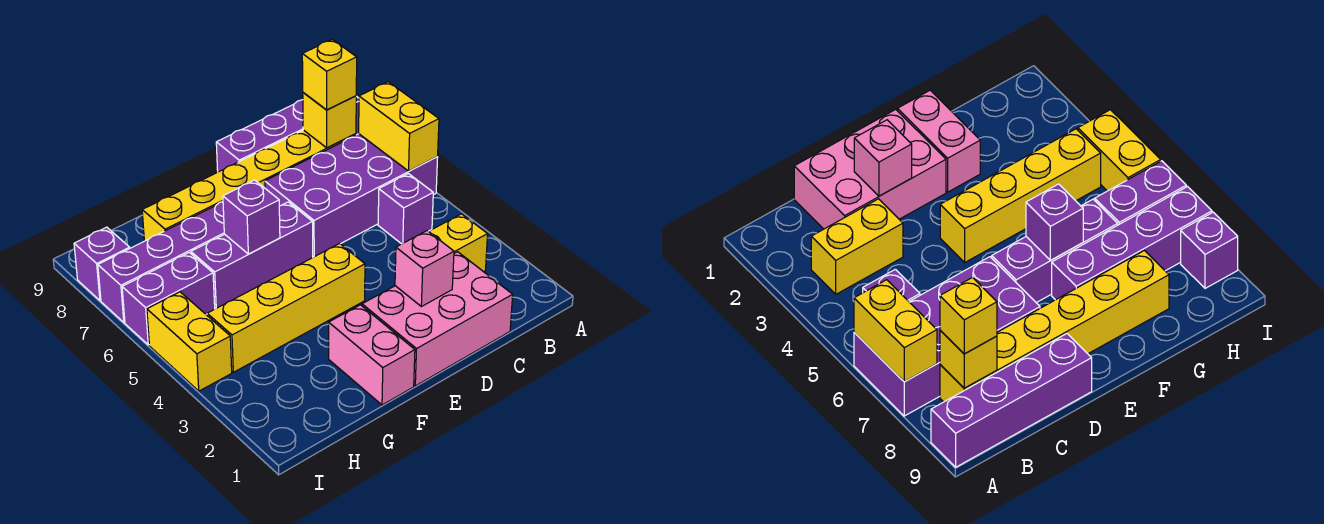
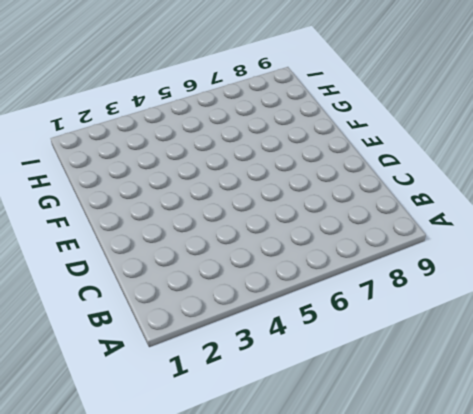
none -> purple brick A6:D7 level 1
none -> purple brick A9:D9 level 1
none -> yellow brick B3:C3 level 1

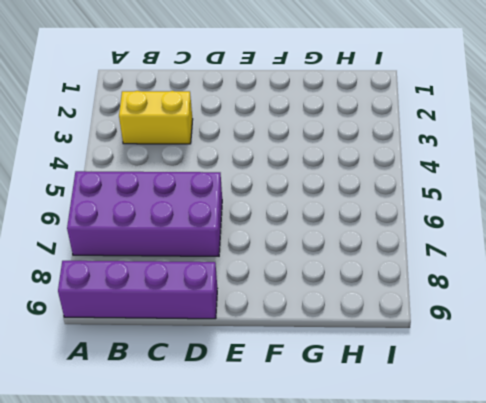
none -> purple brick B5 level 1
none -> yellow brick B8:G8 level 1
none -> pink brick C1:E2 level 1

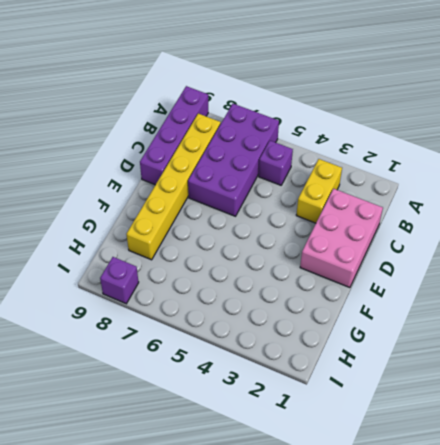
none -> yellow brick E4:H4 level 1
none -> purple brick E6:G6 level 1
none -> pink brick F1:F2 level 1

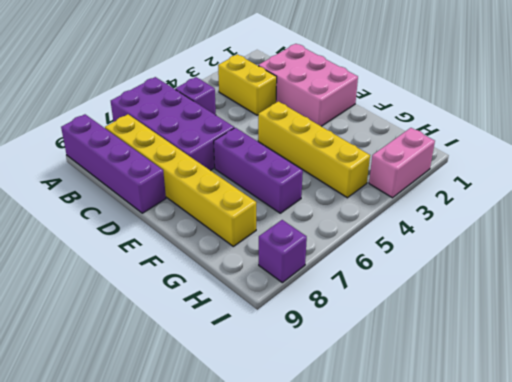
pink brick I2:I3 level 1 -> pink brick F1:F2 level 1
none -> purple brick F7:I7 level 1
none -> purple brick H6:I6 level 1
none -> yellow brick I4:I5 level 1

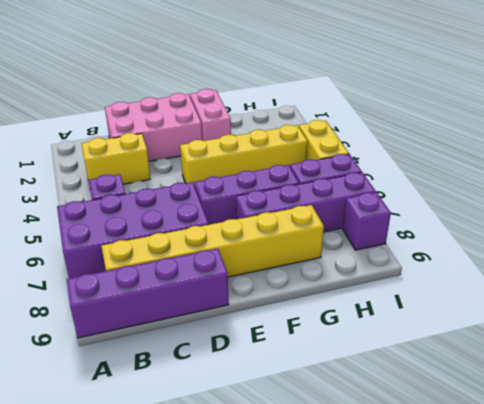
none -> yellow brick A6:A7 level 2
none -> yellow brick B8 level 2
none -> pink brick D2 level 2

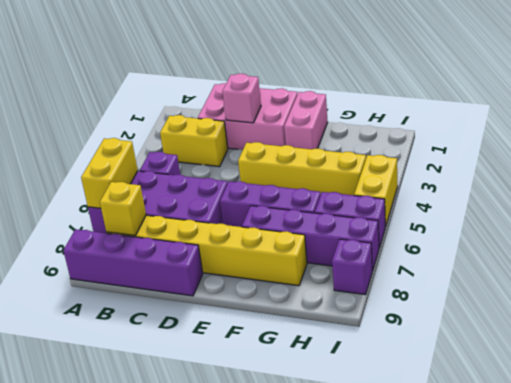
none -> purple brick F6 level 2
none -> yellow brick B8 level 3

